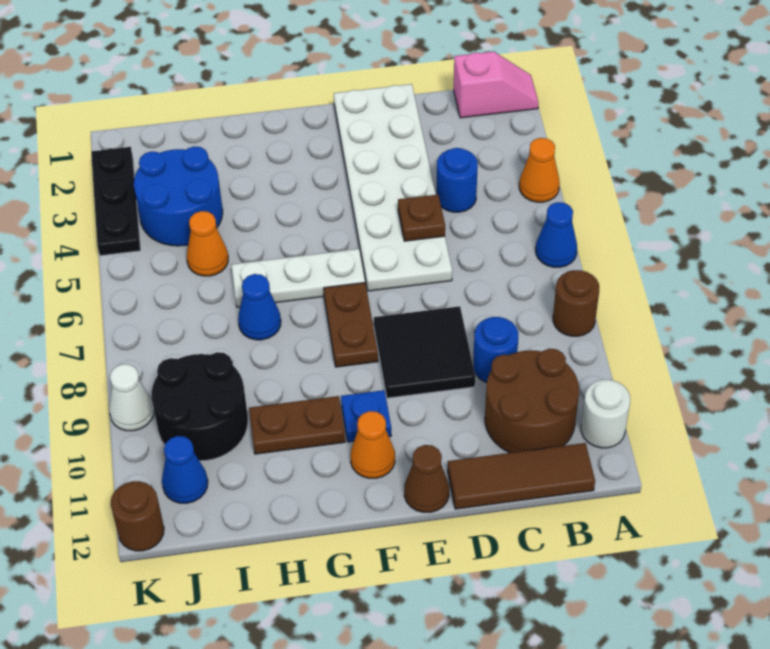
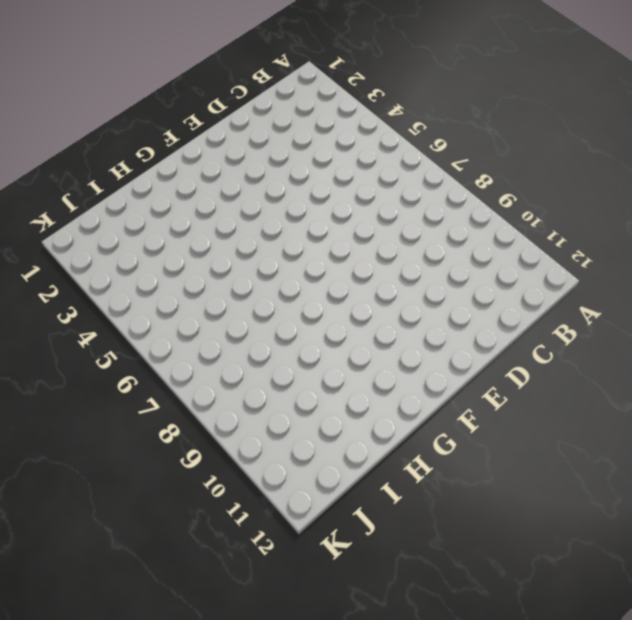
none -> pink slope A1:B1 level 1 top B
none -> orange cone A4 level 1
none -> blue cone A6 level 1

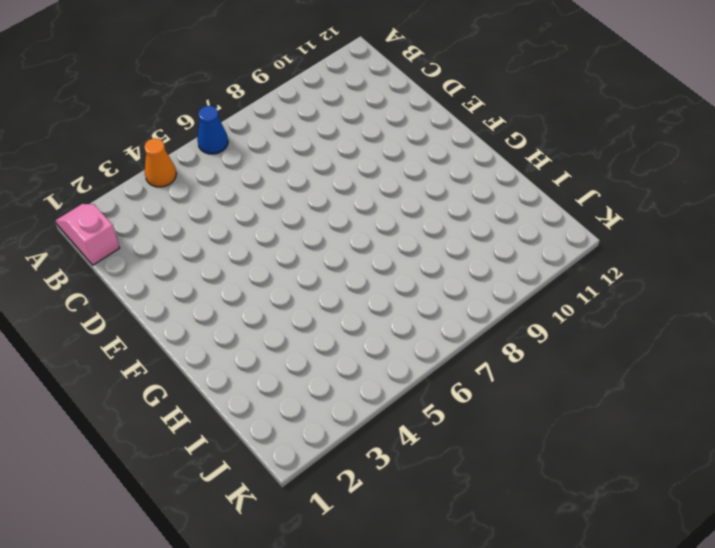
none -> brown round brick A8 level 1
none -> white round brick A11 level 1
none -> brown round brick B10:C11 level 1

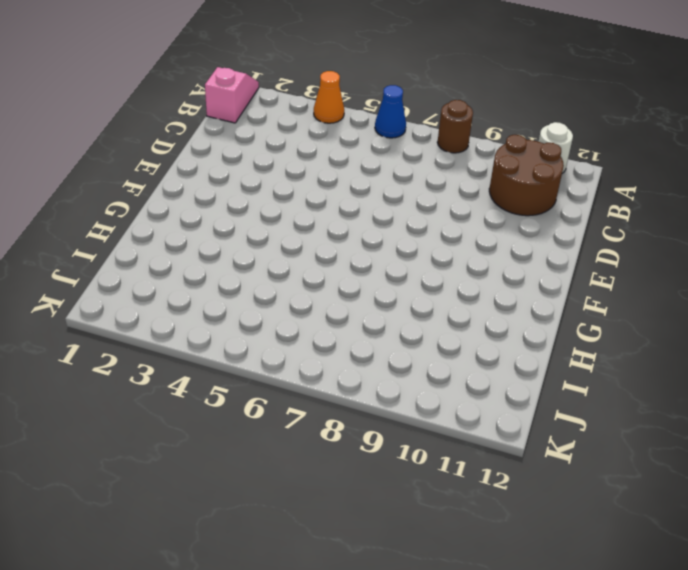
none -> brown tile B12:D12 level 1
none -> blue round brick C4 level 1
none -> blue round brick C9 level 1

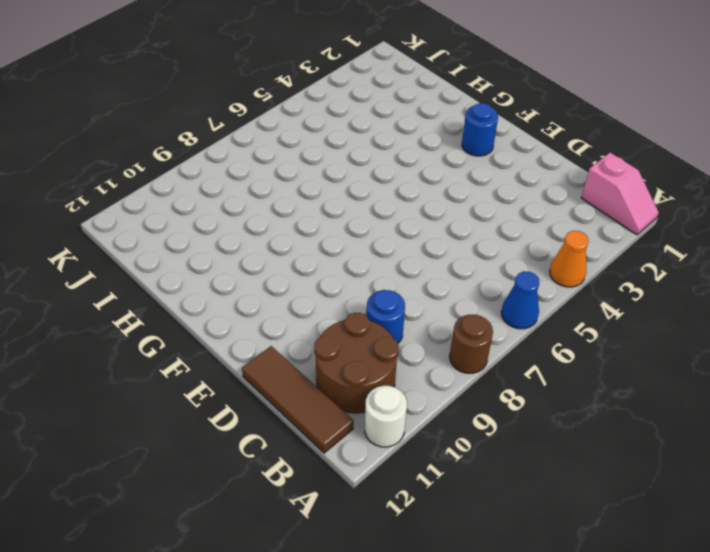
blue round brick F2 level 1 -> blue round brick C4 level 1
none -> white plate D1:E6 level 1
none -> black tile D8:E9 level 1
none -> brown cone E12 level 1

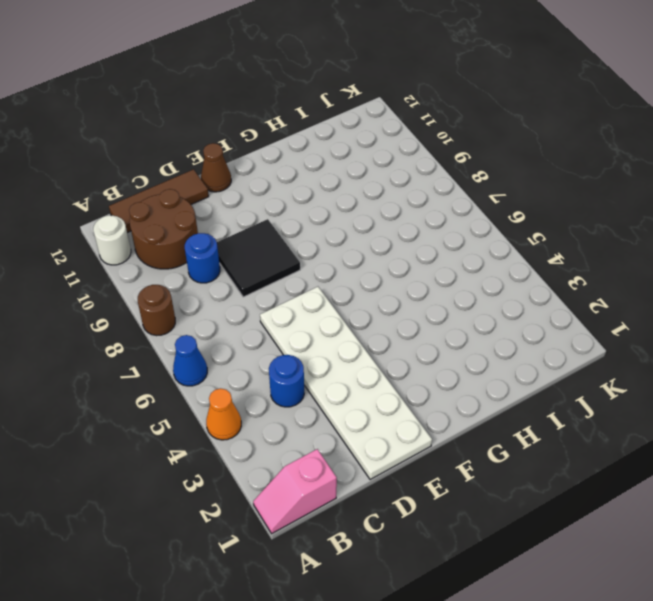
none -> white plate F6:H6 level 1
none -> brown plate F7:F8 level 1
none -> blue plate F10 level 1

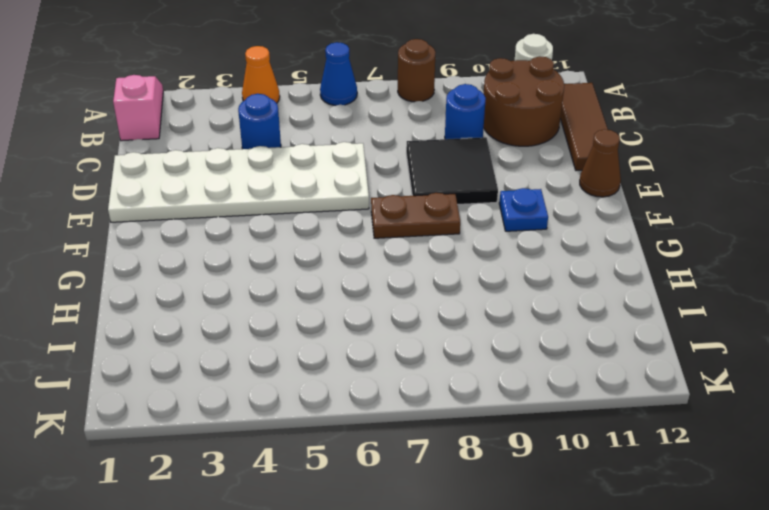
none -> white plate F6:H6 level 1
none -> orange cone F11 level 1
none -> brown plate G10:H10 level 1

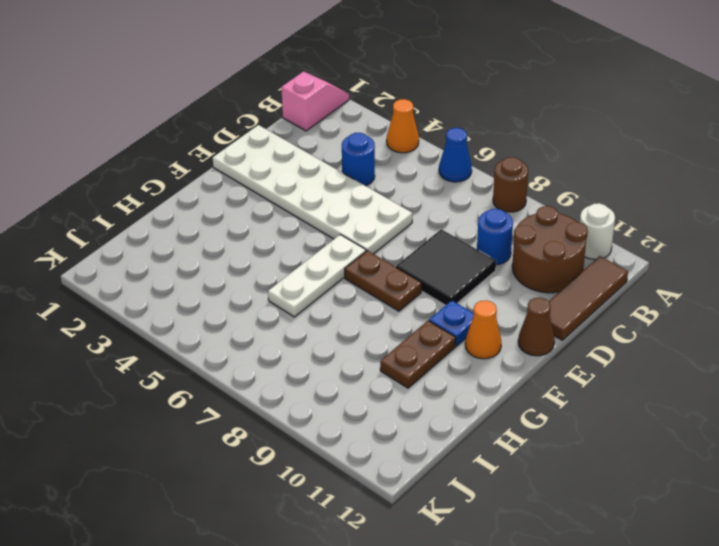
none -> blue cone H7 level 1
none -> blue round brick I3:J4 level 1
none -> orange cone I5 level 1

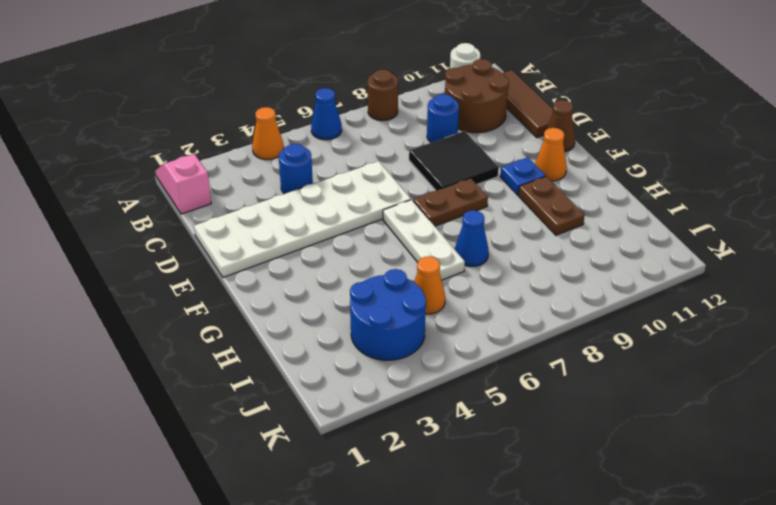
none -> black round brick I9:J10 level 1
none -> blue cone J11 level 1
none -> black plate K2:K4 level 1

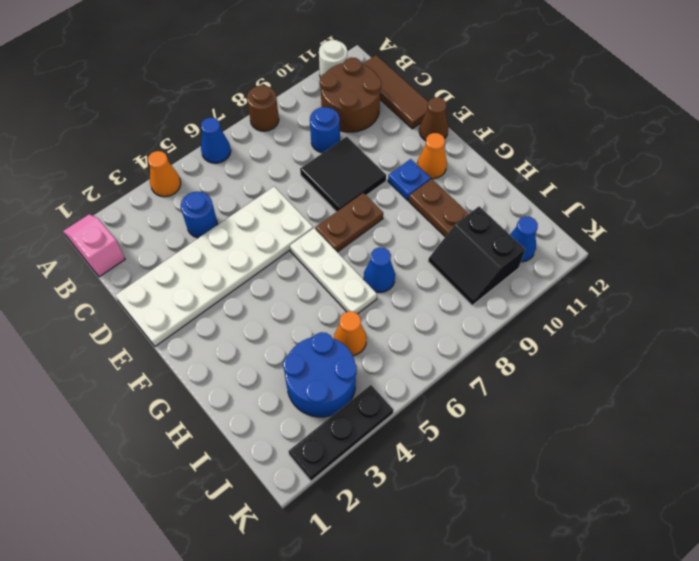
black slope I9:J10 level 1 top 10 -> black round brick I9:J10 level 1
none -> white cone K9 level 1
none -> brown round brick K12 level 1
none -> brown plate D5 level 2

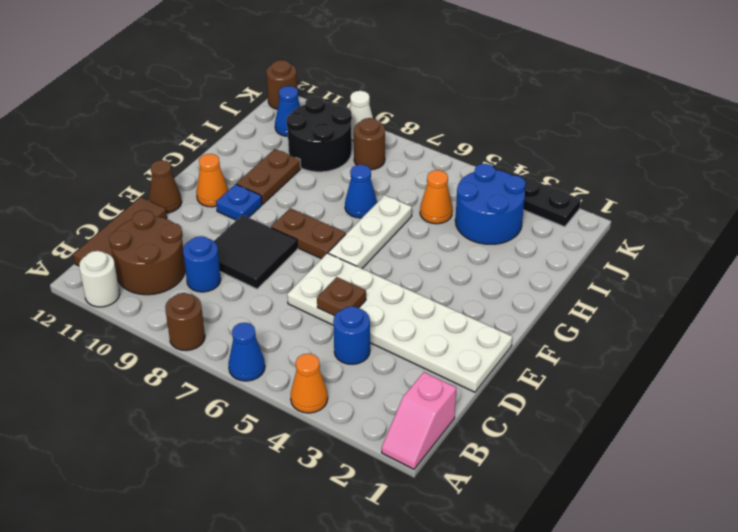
brown round brick J8 level 1 -> none

